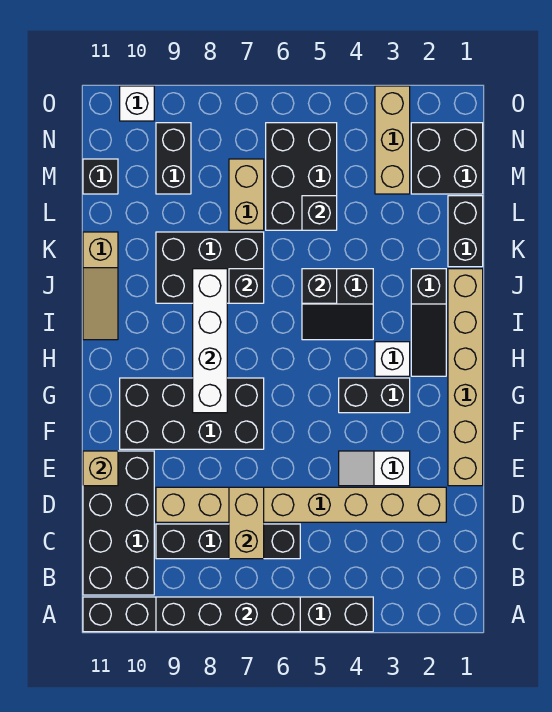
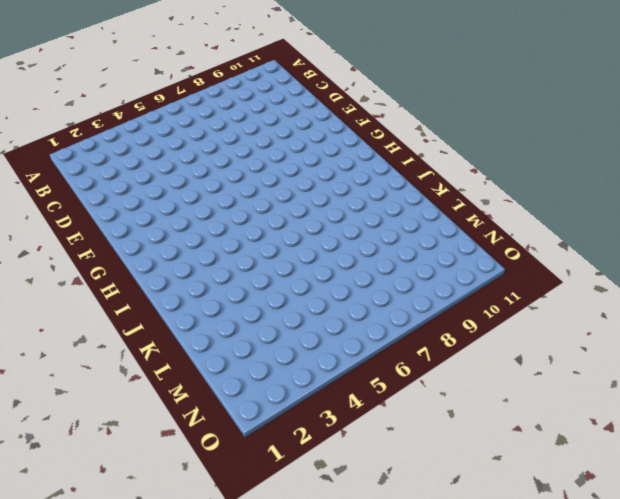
none -> black brick A4:A11 level 1
none -> black brick B10:E11 level 1
none -> black brick C6:C9 level 1

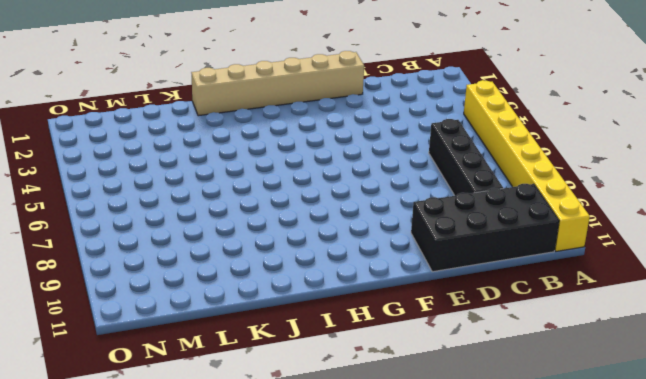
yellow brick A4:A11 level 1 -> black brick A4:A11 level 1
none -> tan brick D2:D9 level 1
none -> white slope E3:E4 level 1 top 3
none -> black brick F7:G10 level 1

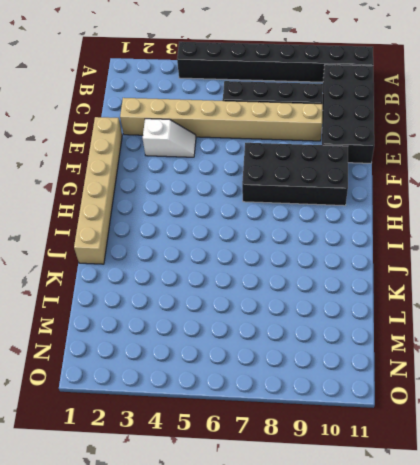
none -> black brick G3:G4 level 1
none -> black slope H2:J2 level 1 top J
none -> white brick H3 level 1

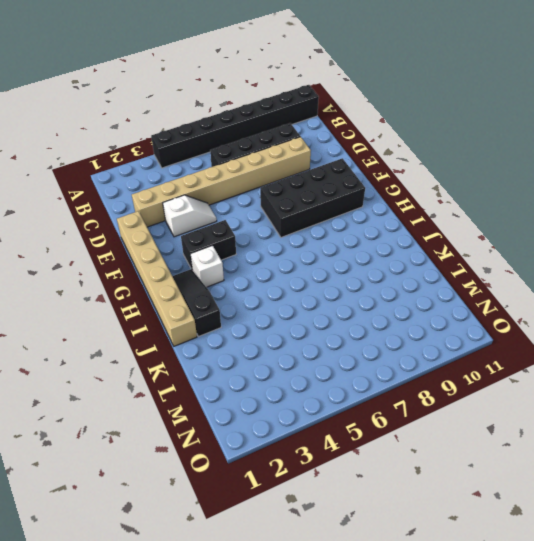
none -> black brick B10:E11 level 1
none -> black slope I4:J5 level 1 top J
none -> tan slope I11:K11 level 1 top K

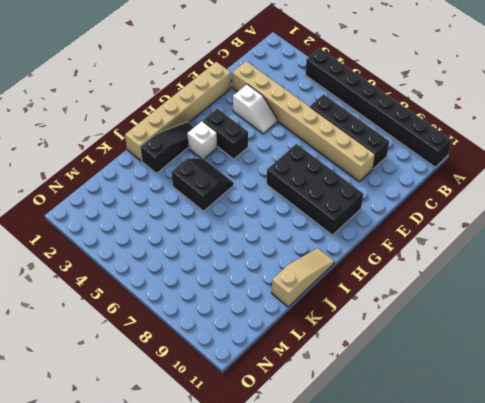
none -> black brick B10:E11 level 1
none -> black brick J7:K9 level 1
none -> black brick K1:L1 level 1

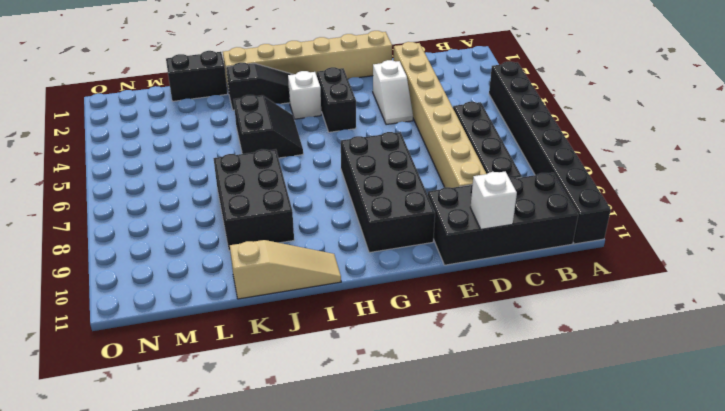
white brick D11 level 2 -> white brick O10 level 1
none -> black brick L5:N6 level 1
none -> tan brick L7:M7 level 1
none -> black brick M1:N2 level 1

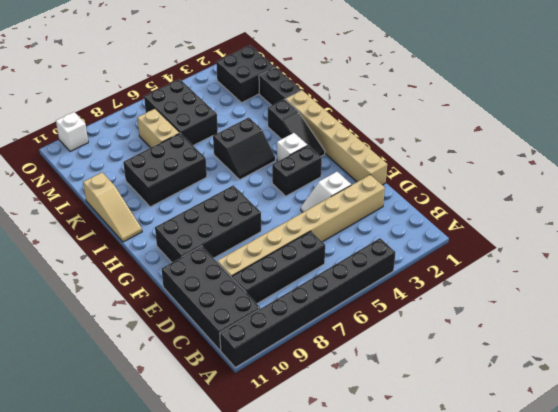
none -> tan brick M3:O3 level 1
none -> black brick M9:N9 level 1
none -> black brick M11 level 1

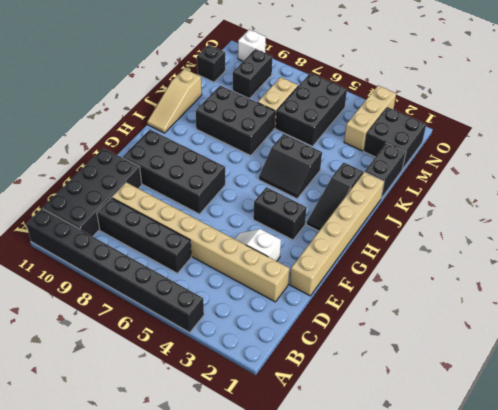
none -> white brick H3 level 1
none -> black brick A6:A9 level 2
none -> tan brick C7:D7 level 2

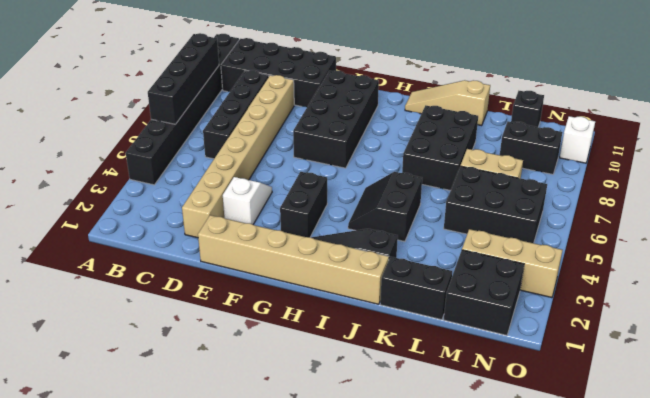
none -> white brick H3 level 1
none -> tan brick C7:D7 level 2
none -> tan brick E11 level 2

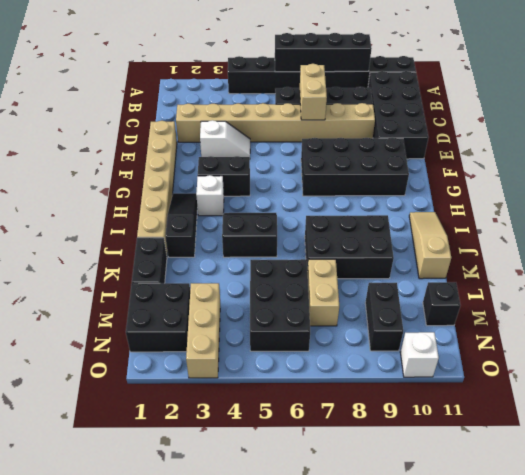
none -> tan brick E11 level 2
none -> white brick G8:J8 level 2
none -> black brick J5 level 2

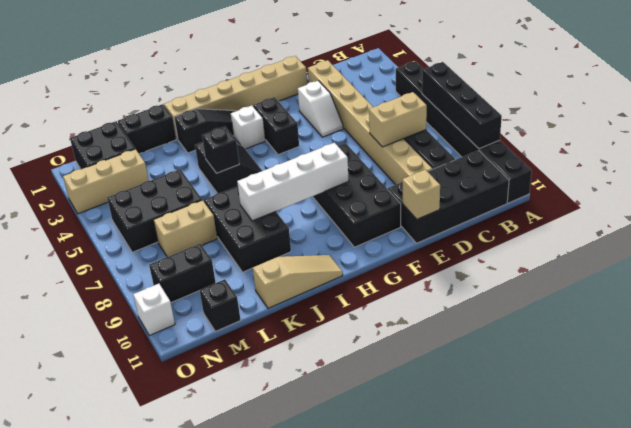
none -> black brick J7 level 2
none -> black brick L5 level 2

